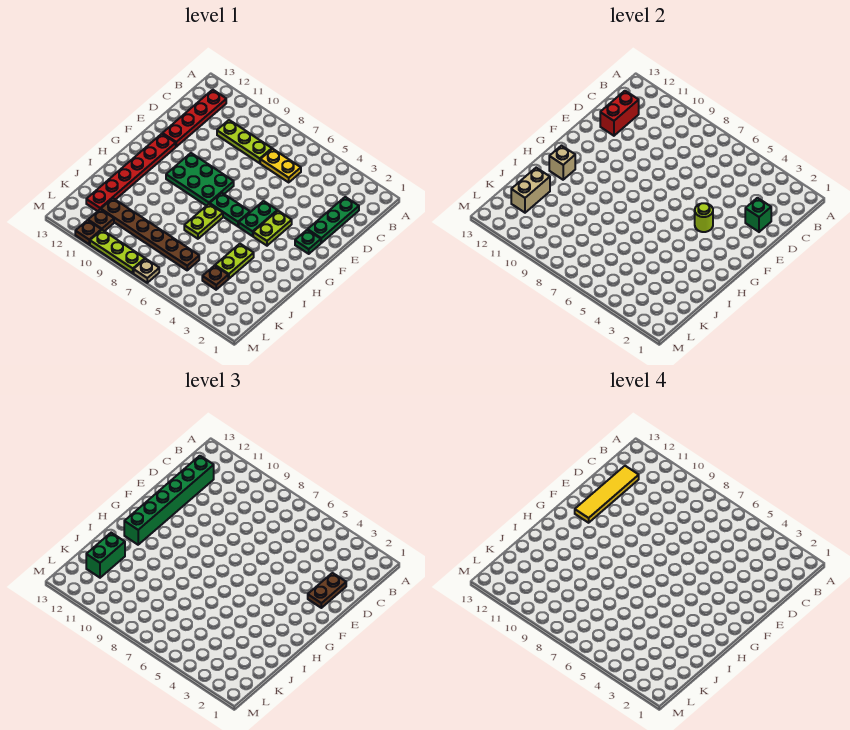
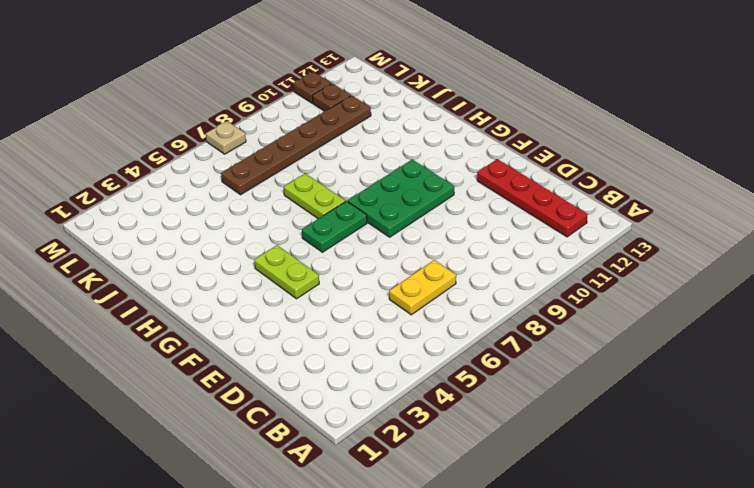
none -> green plate C2:E2 level 1
none -> lime plate C8:C10 level 1
none -> green plate F2 level 1

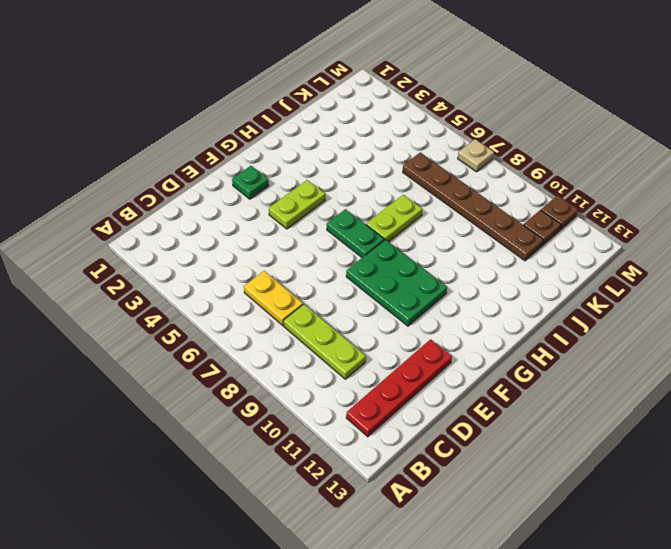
none -> green plate C2:E2 level 1
none -> green plate F5:G5 level 1
none -> red plate F12:K12 level 1

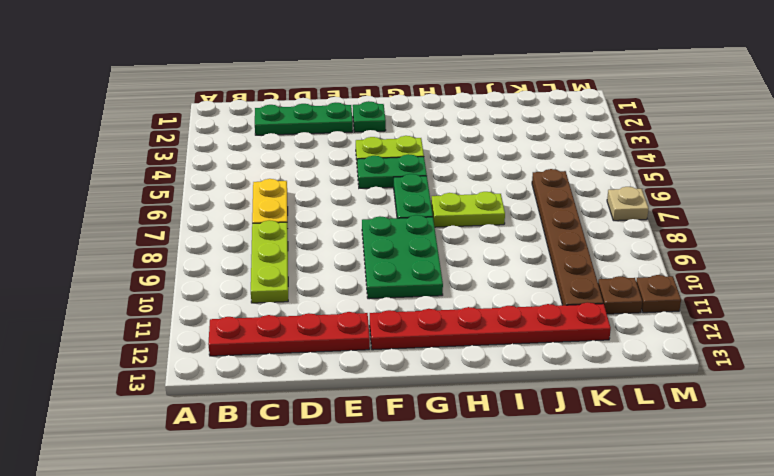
none -> lime plate I4:J4 level 1
none -> brown plate K4 level 1
none -> lime plate M8:M10 level 1

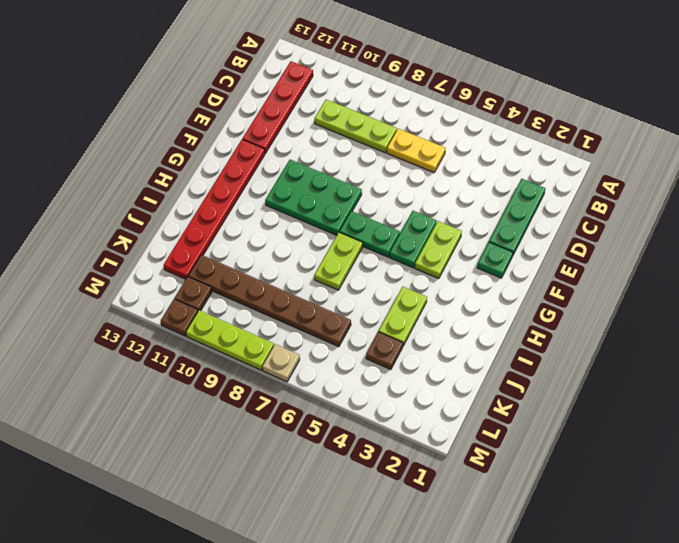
none -> red brick C12:D12 level 2
none -> green brick D2 level 2
none -> lime round brick F4 level 2

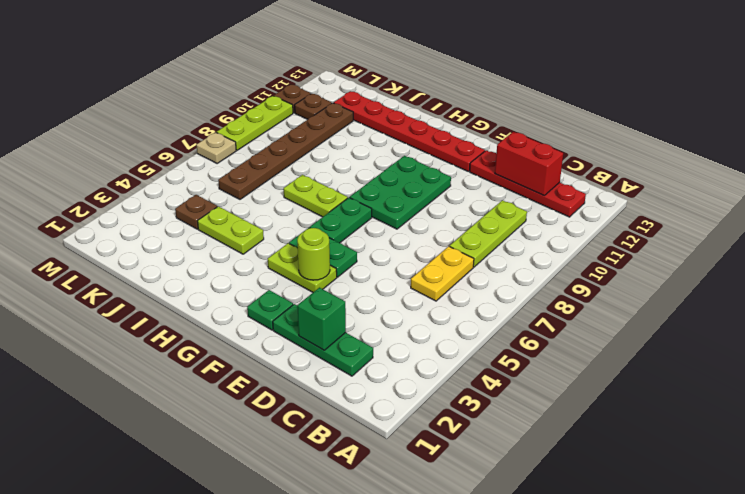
none -> tan brick H12 level 2
none -> tan brick J12:K12 level 2
none -> green brick C12:H12 level 3

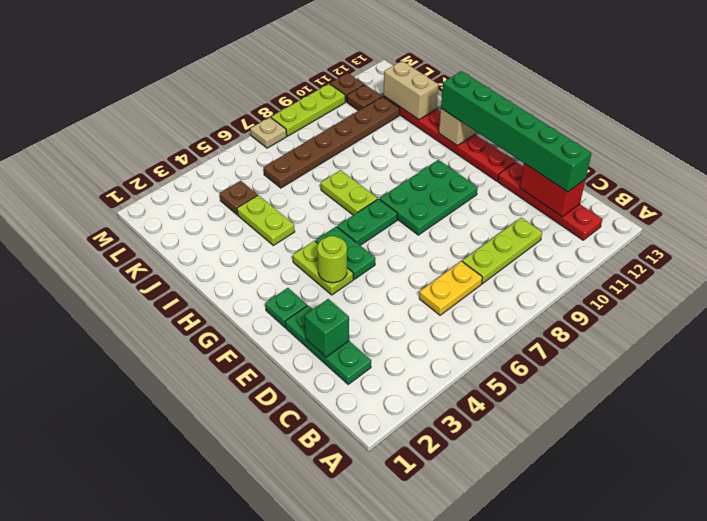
none -> brown plate D2:E2 level 3
none -> green brick J12:K12 level 3
none -> yellow tile C12:F12 level 4

